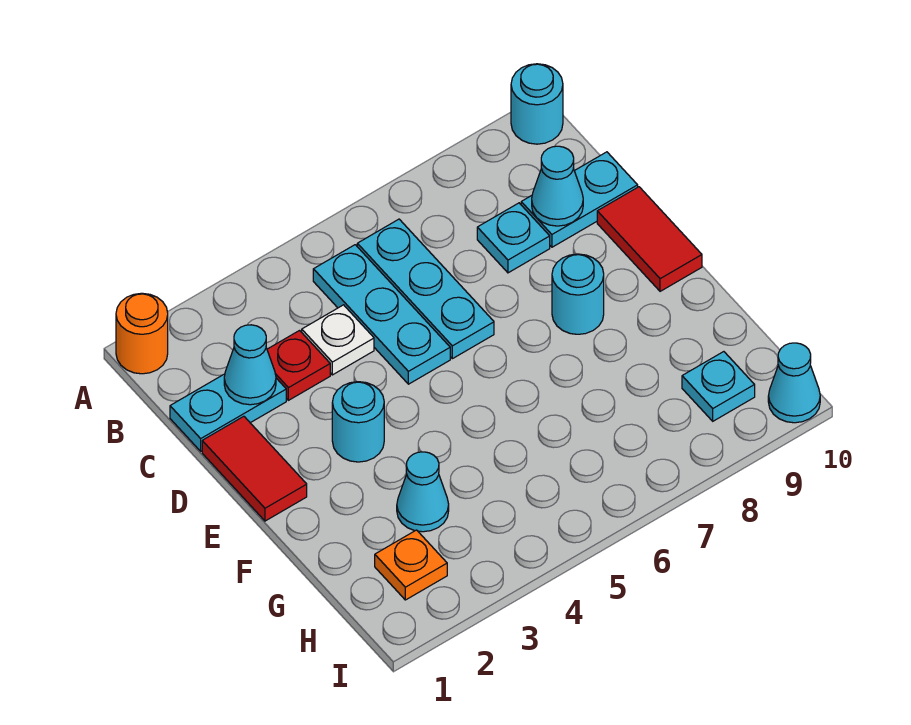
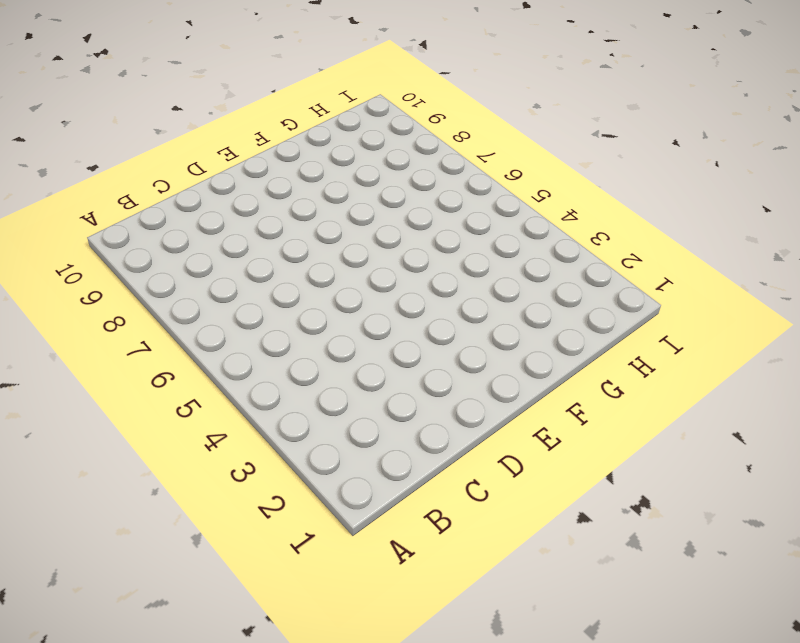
none -> orange round brick A1 level 1
none -> cyan round brick A10 level 1
none -> cyan plate B5:D5 level 1

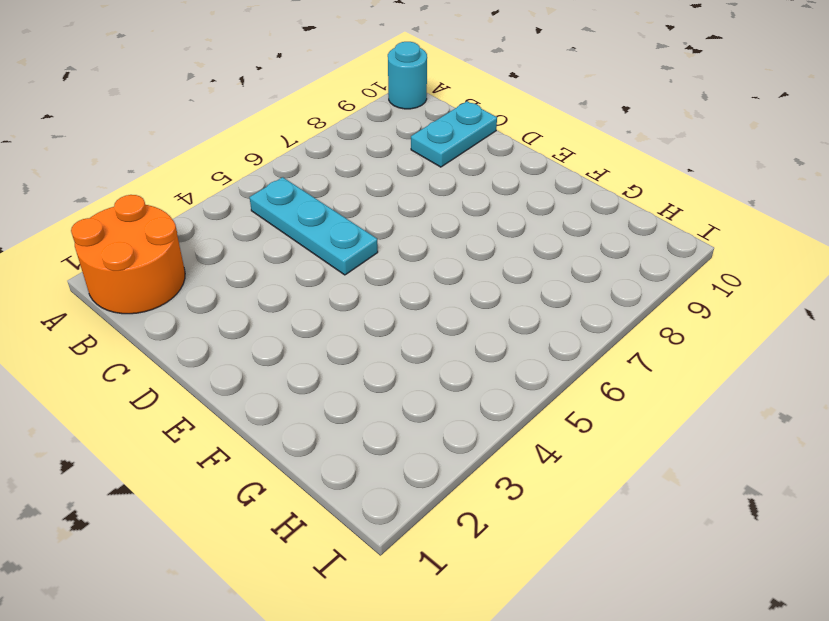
orange round brick A1:B2 level 1 -> orange round brick A1 level 1
none -> cyan plate B6:D6 level 1
none -> cyan plate C1:C2 level 1
none -> red plate C3 level 1

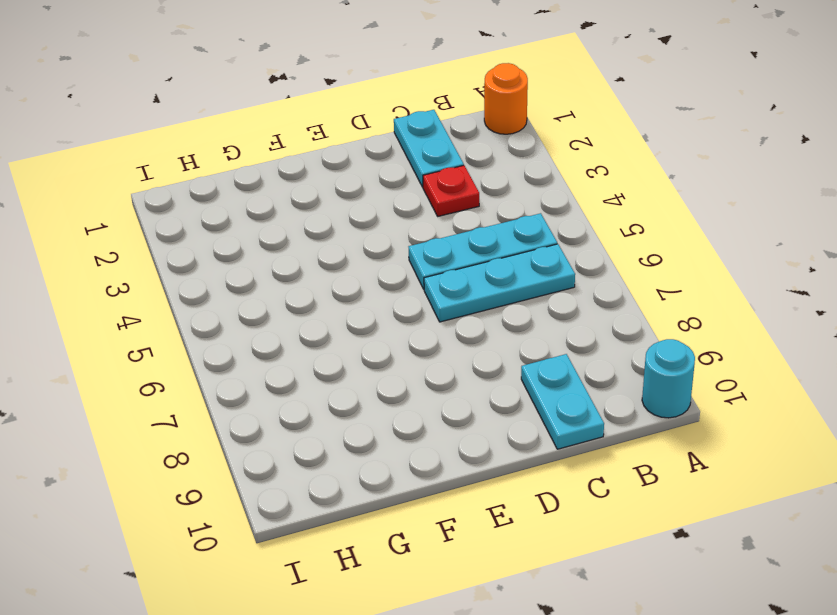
none -> white plate C4 level 1
none -> cyan plate C8 level 1
none -> red tile D1:E1 level 1

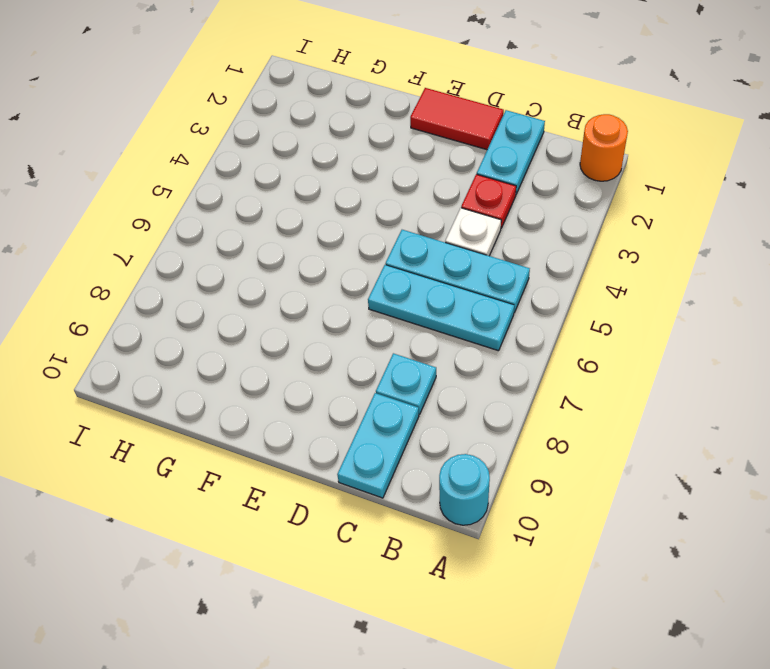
none -> red tile D10:E10 level 1
none -> cyan round brick E3 level 1
none -> cyan round brick E8 level 1

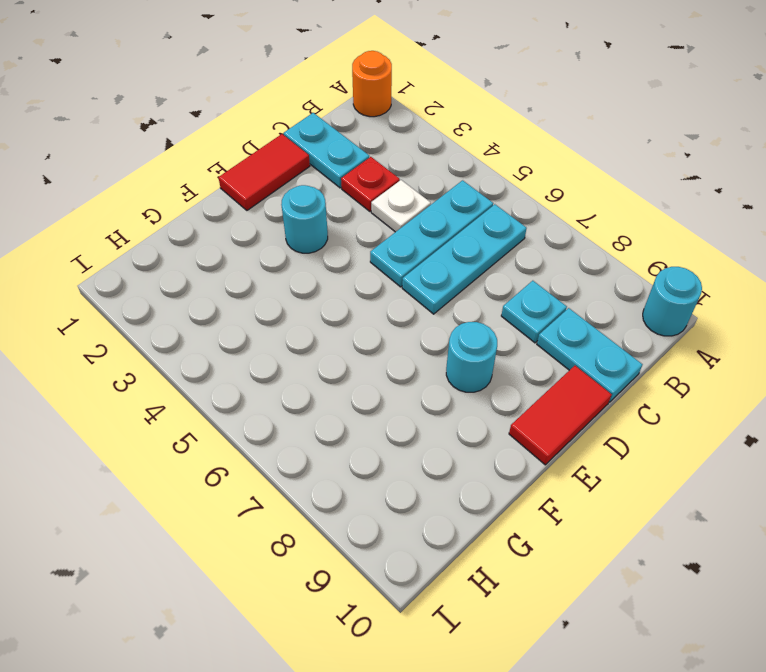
none -> cyan cone G3 level 1
none -> orange plate H2 level 1
none -> cyan plate H9 level 1

